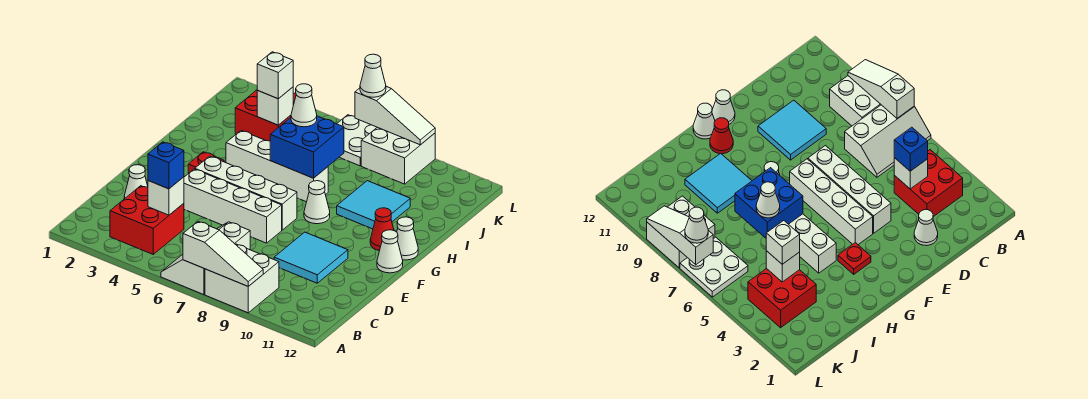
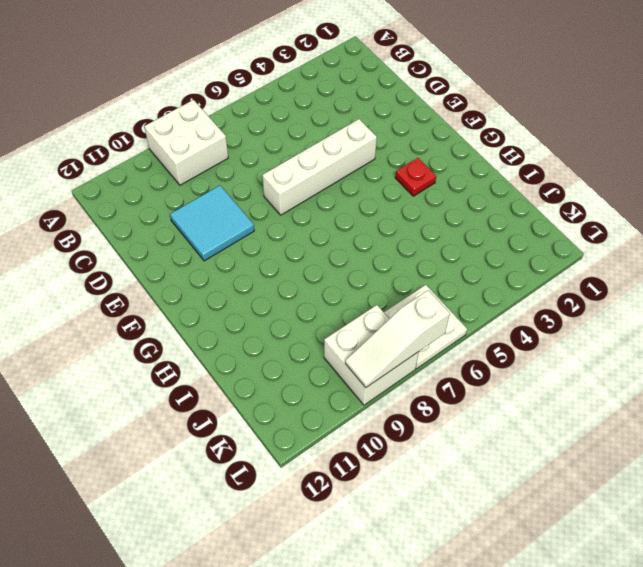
none -> white slope A6:C7 level 1 top 7
none -> red brick B3:C4 level 1
none -> white cone D2 level 1

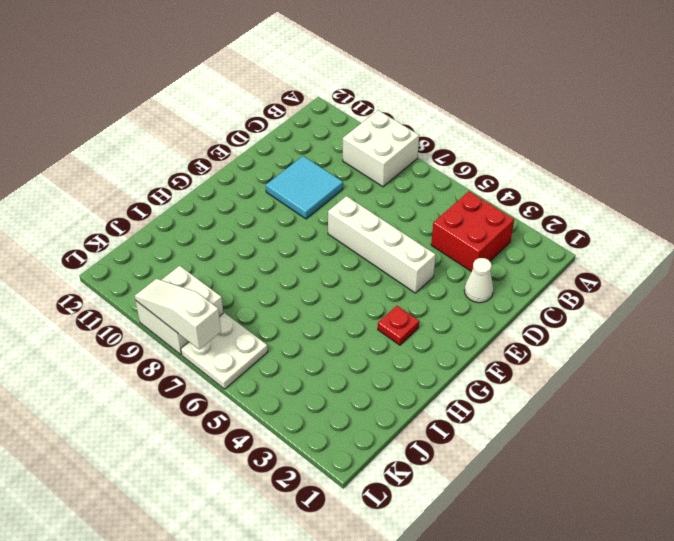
none -> white slope A6:C7 level 1 top 7
none -> white brick F4:F7 level 1
none -> white cone F12 level 1

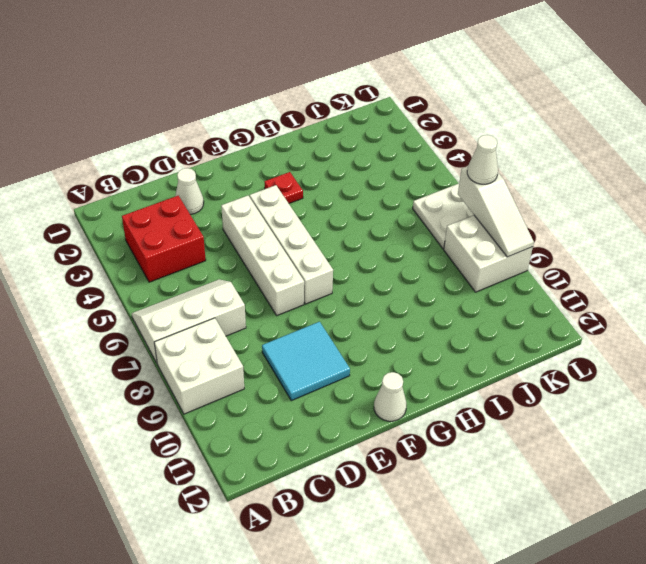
none -> white cone G8 level 1
none -> red cone G11 level 1
none -> white cone G12 level 1

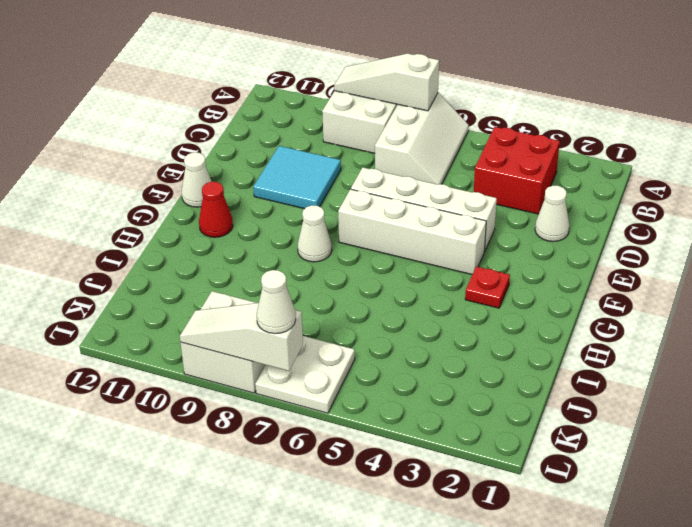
none -> white cone G12 level 1
none -> white brick H4:H7 level 1
none -> cyan tile H9:I10 level 1

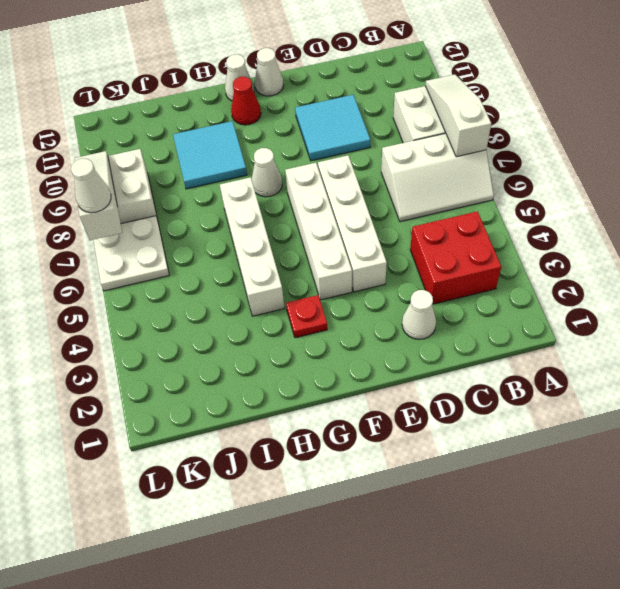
none -> red brick J3:K4 level 1
none -> white brick C4 level 2
none -> blue brick H6:I7 level 2

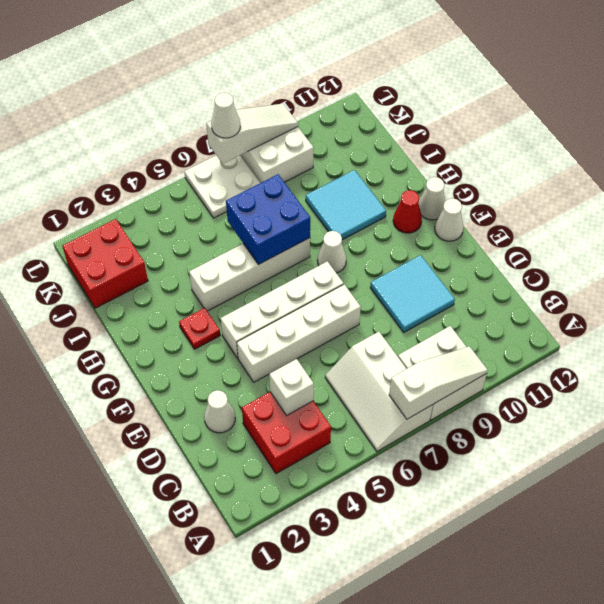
red brick J1:K2 level 1 -> red brick J3:K4 level 1
none -> white brick J4 level 2
none -> blue brick C4 level 3
none -> white cone I6 level 3

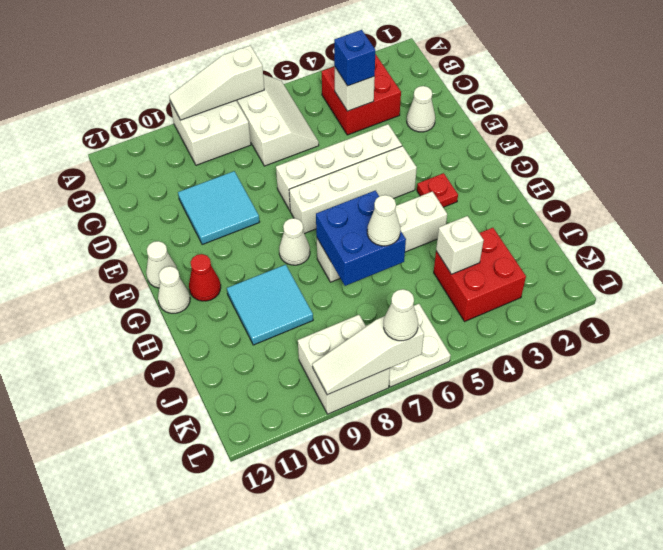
none -> white brick J4 level 3

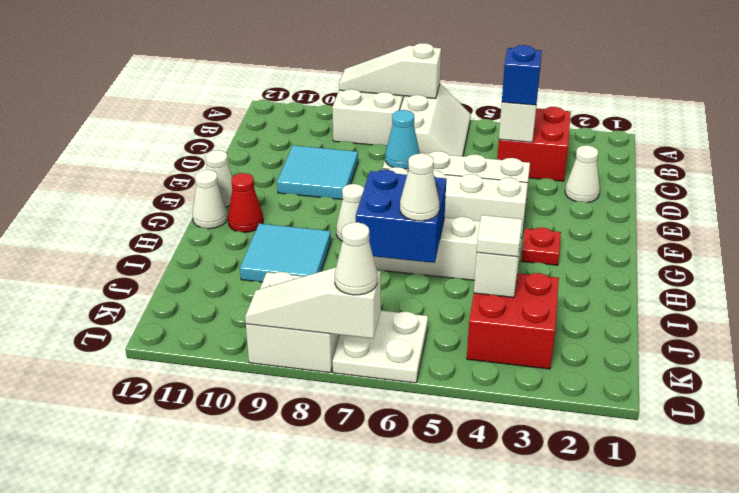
cyan cone E7 level 2 -> none
white tile J4 level 3 -> white brick J4 level 3

